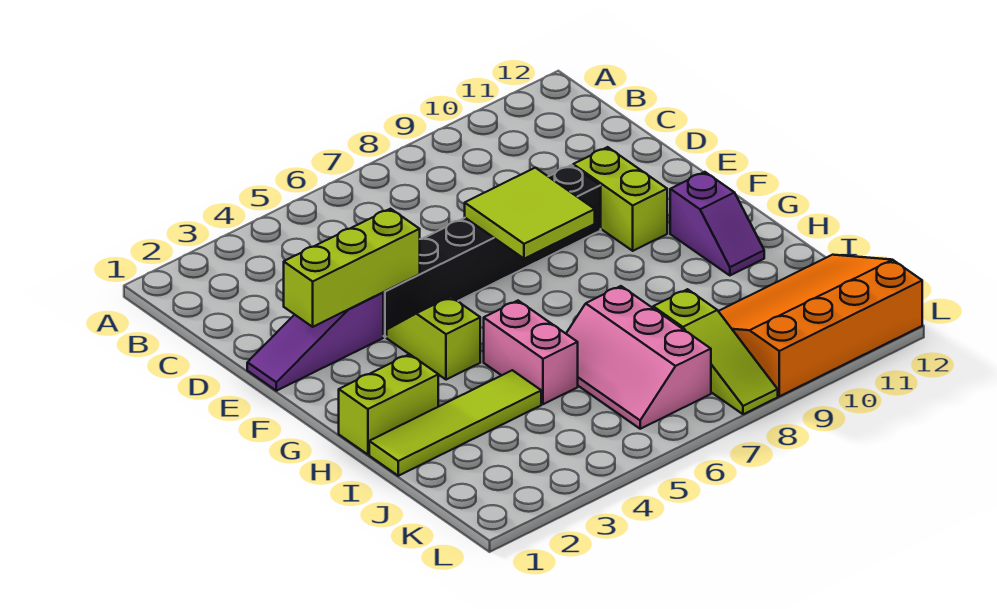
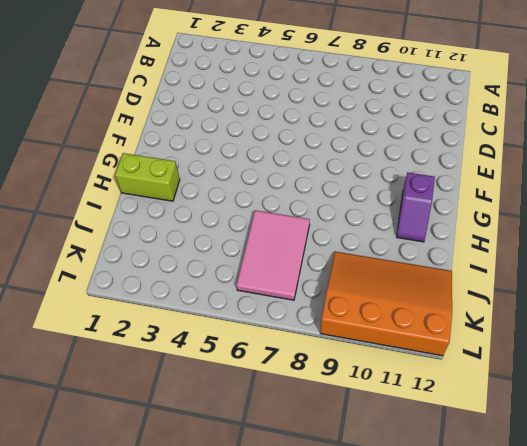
pink tile I6:K7 level 1 -> pink slope I6:K7 level 1 top 7
none -> purple slope E1:E3 level 1 top 3
none -> black brick E4:E9 level 1
none -> lime brick E10:F10 level 1

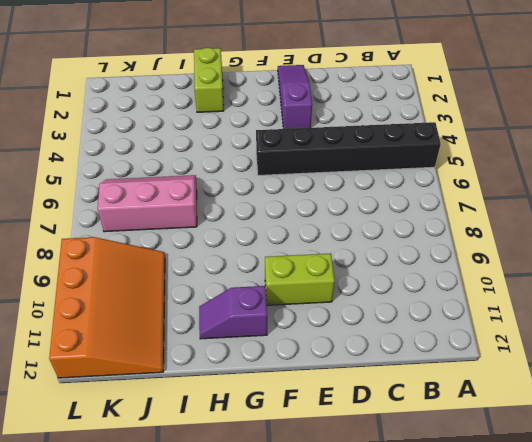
black brick A5:F5 level 1 -> black brick E4:E9 level 1
none -> lime slope F4:G4 level 1 top G
none -> pink brick H5:I5 level 1
none -> lime tile I1:I4 level 1

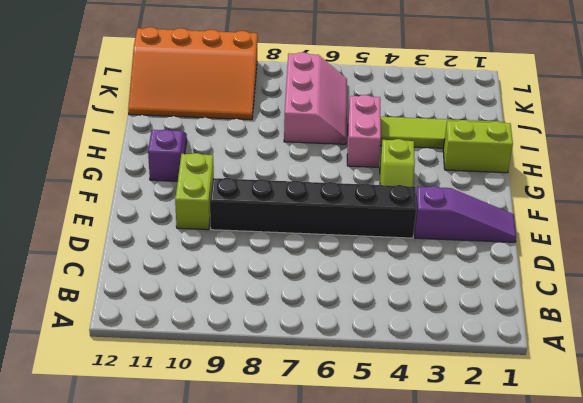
none -> lime slope J8:L8 level 1 top J
none -> lime brick E2:E4 level 2
none -> lime tile E7:F8 level 2

